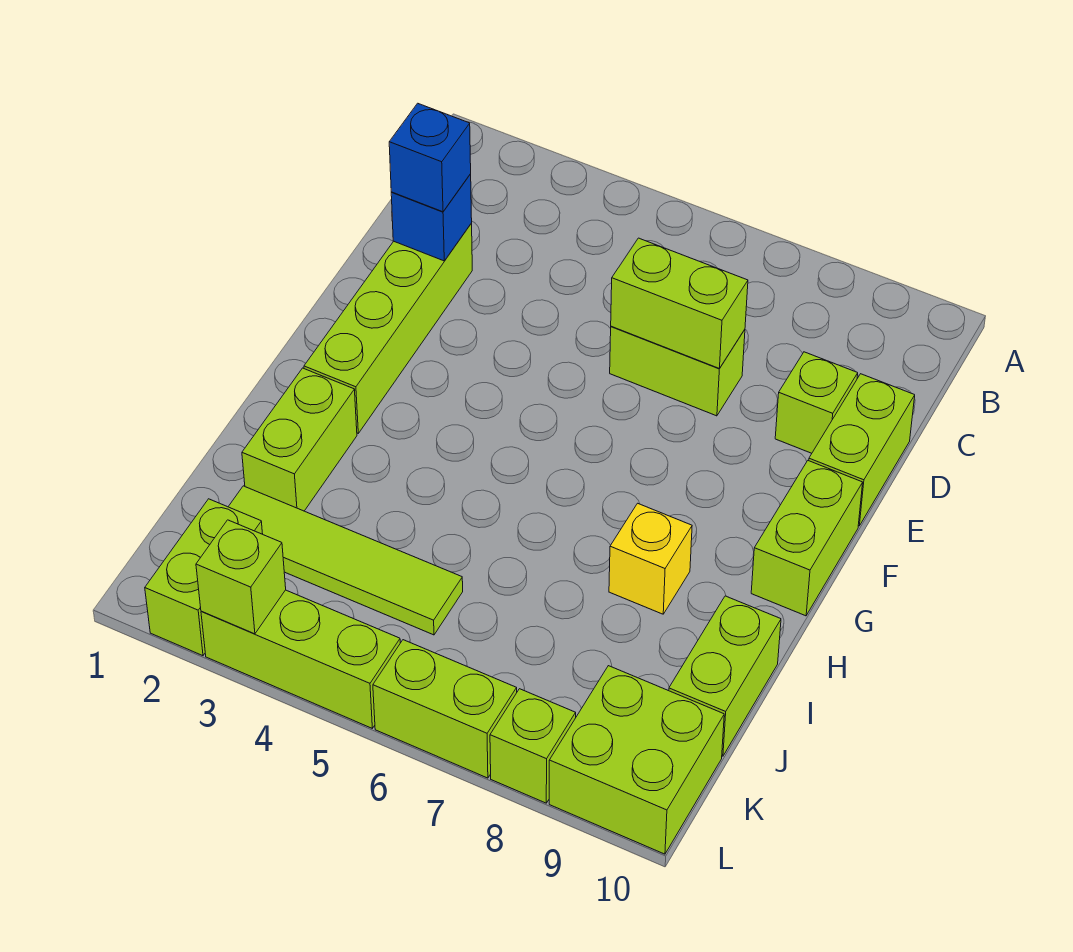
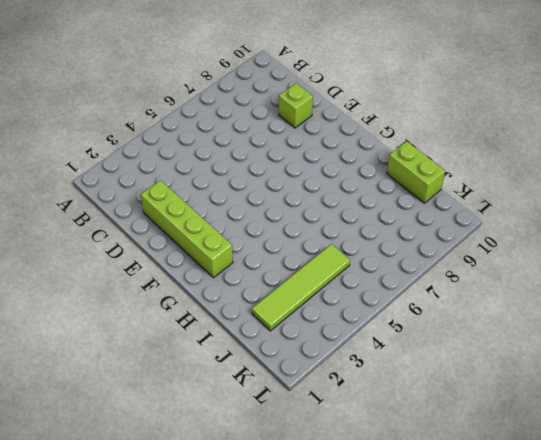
none -> lime brick D6:D7 level 1
none -> lime brick D10:E10 level 1
none -> lime brick F10:G10 level 1

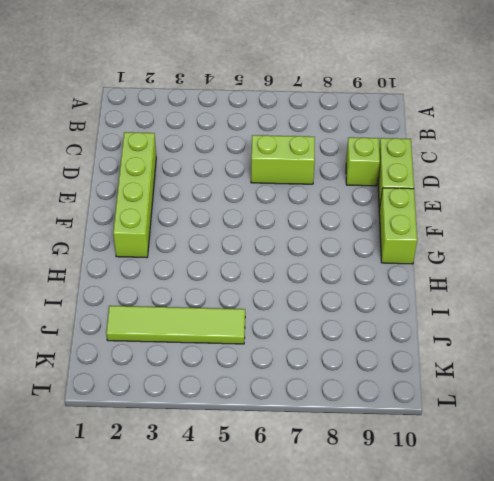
none -> lime brick H2:I2 level 1
none -> yellow brick H8 level 1
none -> lime brick I10:J10 level 1

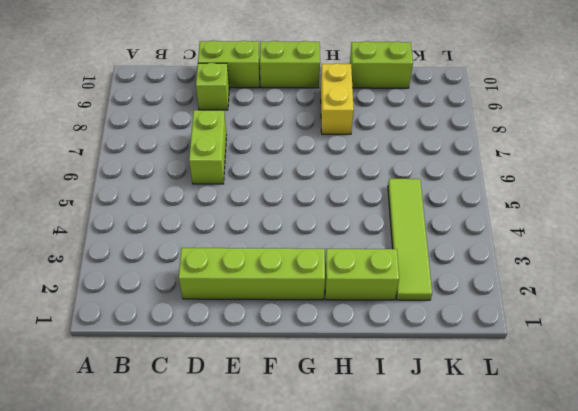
yellow brick H8:H9 level 1 -> yellow brick H8 level 1
none -> lime brick K2:L2 level 1
none -> lime brick K9:L10 level 1
none -> lime brick L3:L5 level 1

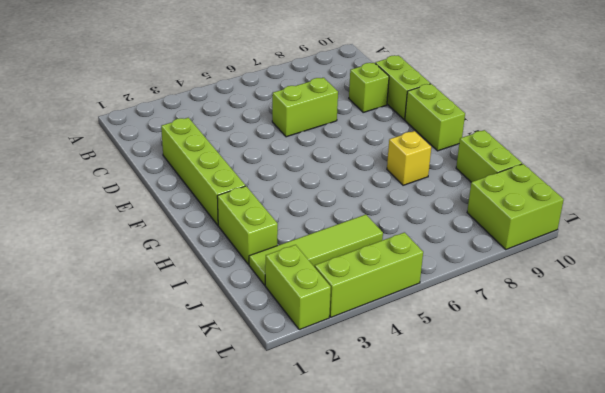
none -> lime brick L6:L7 level 1
none -> lime brick L8 level 1
none -> blue brick D2 level 2

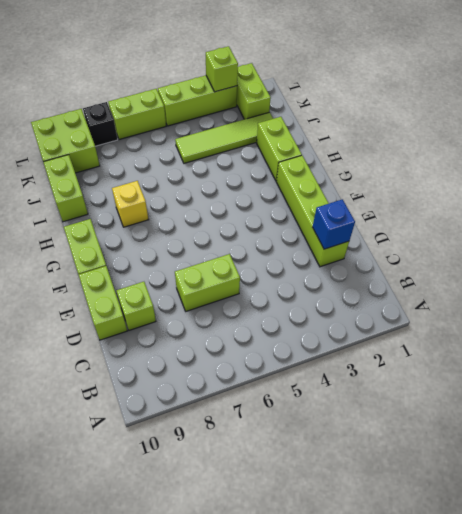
black brick L8 level 1 -> lime brick L8 level 1
none -> lime brick D6:D7 level 2
none -> blue brick D2 level 3

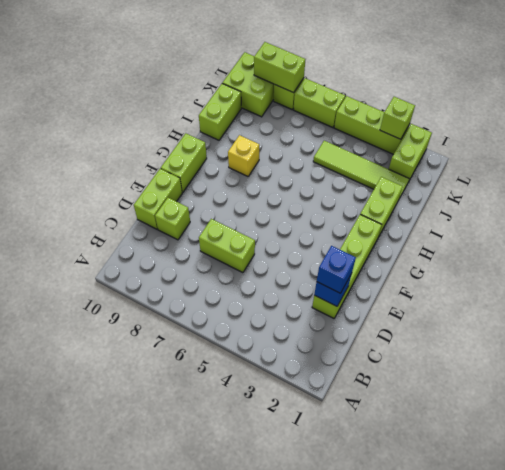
lime brick L8:L9 level 2 -> lime brick D6:D7 level 2

